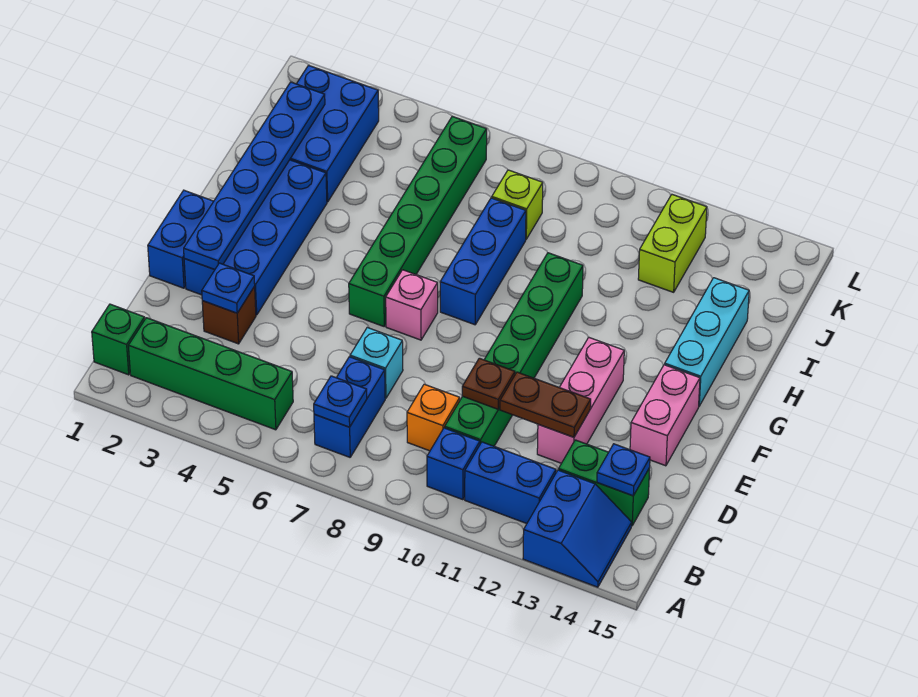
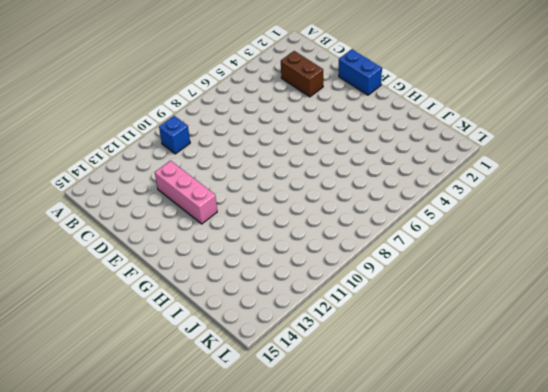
brown brick C3:D3 level 1 -> brown brick D3 level 1
none -> blue slope A13:B14 level 1 top 13
none -> green brick B1 level 1
none -> green brick B2:B5 level 1

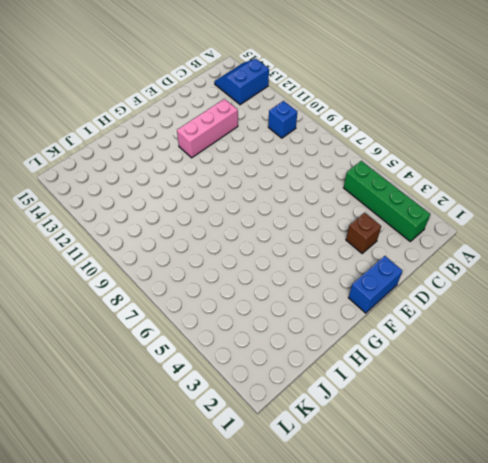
none -> green brick B1 level 1
none -> blue brick B7:C7 level 1
none -> blue brick B11:B12 level 1

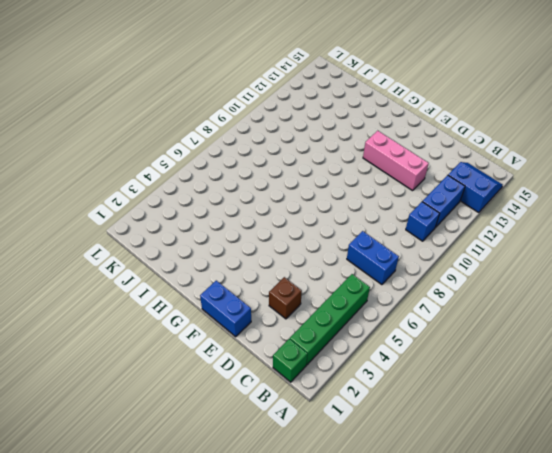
none -> orange brick C9 level 1
none -> green brick C10:H10 level 1
none -> green brick C13:C14 level 1

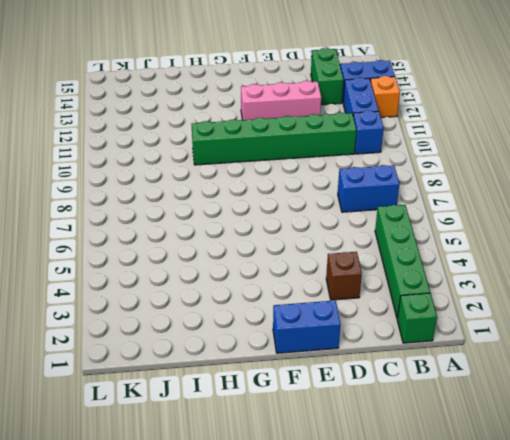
orange brick A12 level 1 -> orange brick C9 level 1
none -> cyan brick D7 level 1
none -> blue brick E2:H3 level 1
none -> pink brick E14:F14 level 1

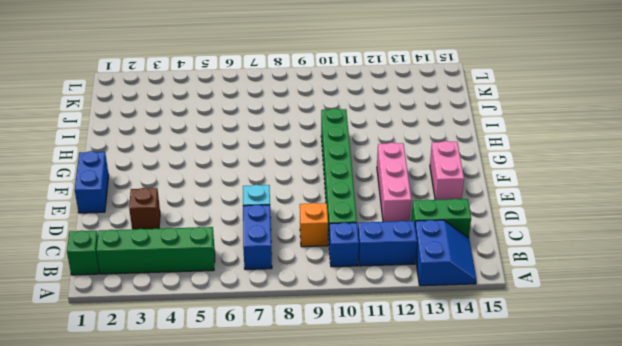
none -> blue brick E2:H3 level 1
none -> green brick F6:K6 level 1
none -> pink brick F7 level 1

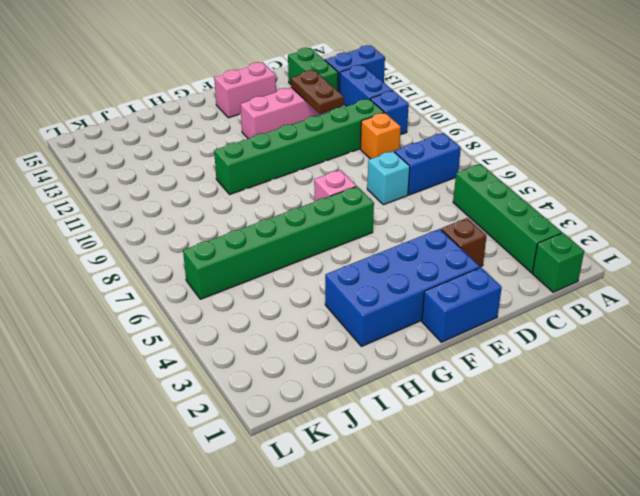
none -> blue brick G8:I8 level 1
none -> cyan brick G14:I14 level 1
none -> blue brick I2:K3 level 1

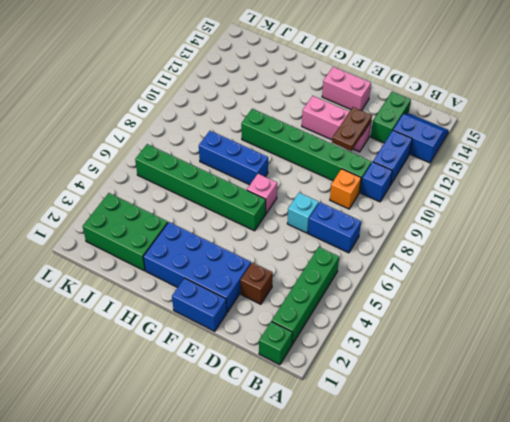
green brick I2:K3 level 1 -> blue brick I2:K3 level 1
none -> cyan brick G14:I14 level 1
none -> lime brick J8 level 1
none -> lime brick J12:K12 level 1

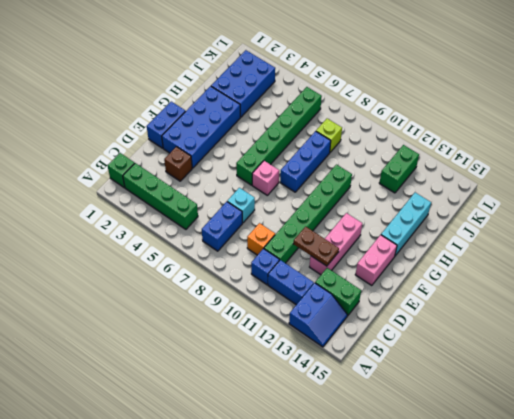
green brick J12:K12 level 1 -> lime brick J12:K12 level 1
none -> blue plate B7 level 2
none -> blue plate C14 level 2
none -> blue plate D3 level 2

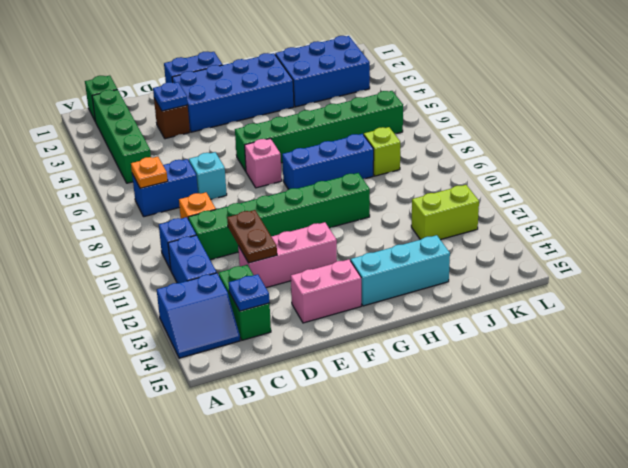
orange plate B7 level 2 -> blue plate B7 level 2
none -> brown plate D10 level 2
none -> blue plate E2:J2 level 2

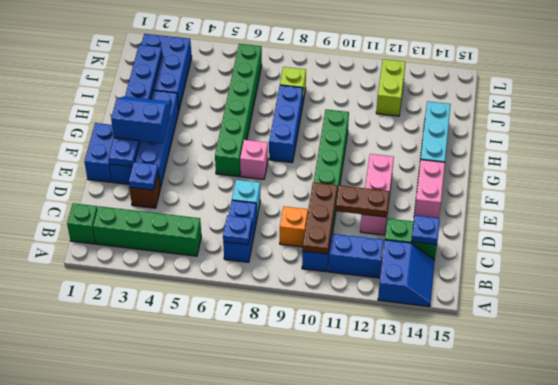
brown plate B10:D10 level 2 -> brown plate D10 level 2
blue slope F2:G3 level 3 top F -> none

